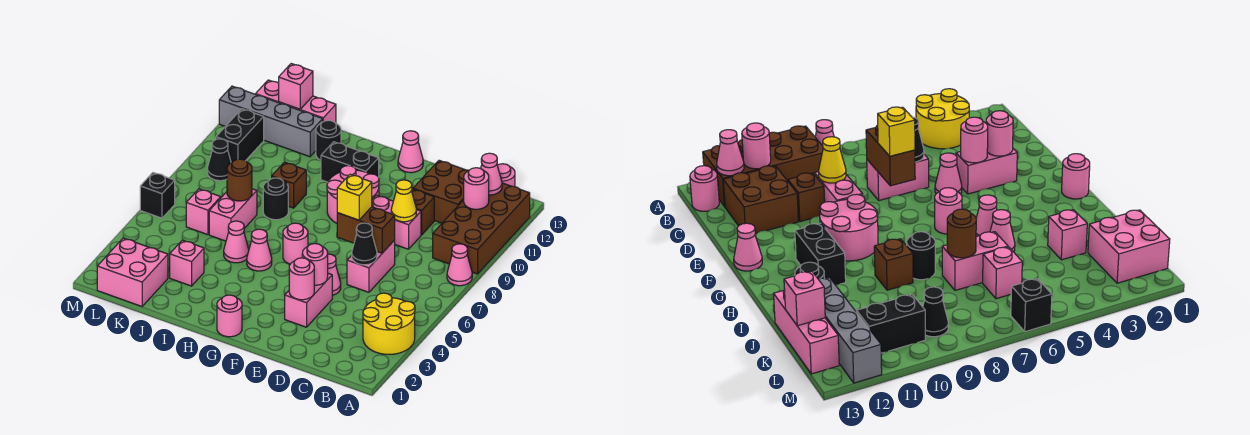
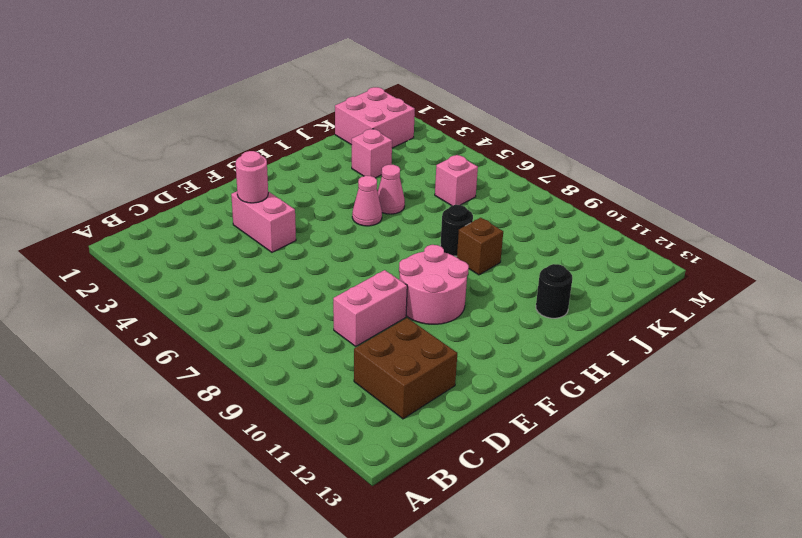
none -> yellow round brick A3:B4 level 1
none -> pink cone A8 level 1
none -> brown brick A9:B12 level 1
none -> pink round brick B13 level 1

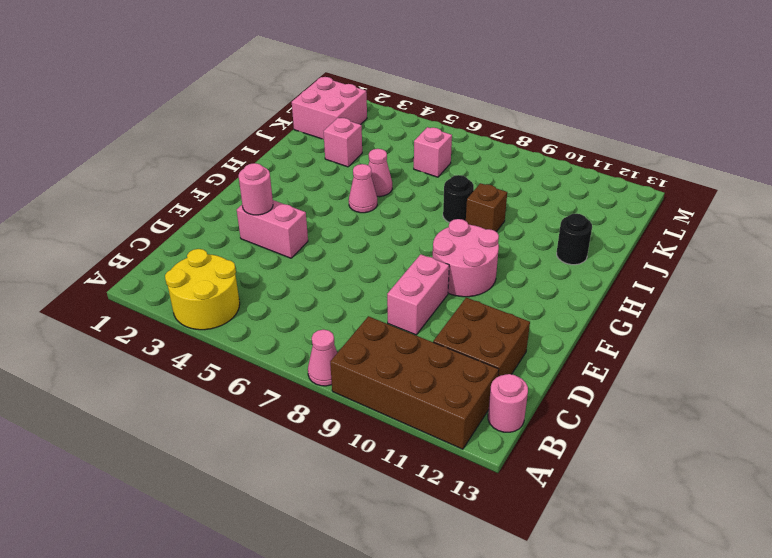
none -> pink brick D6:D7 level 1
none -> brown brick D10 level 1
none -> pink cone E5 level 1
none -> pink cone F13 level 1

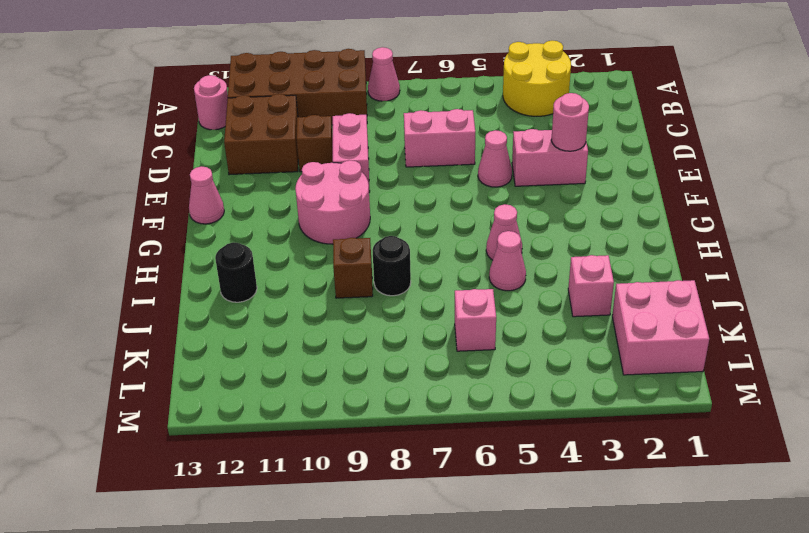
none -> pink round brick G1 level 1
none -> pink round brick G6 level 1
none -> black brick G11:H11 level 1
none -> pink brick J6:J7 level 1

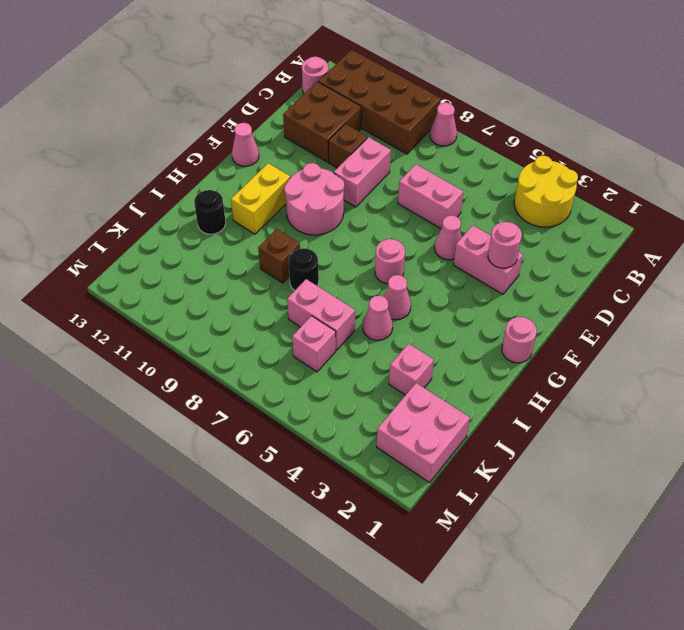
yellow brick G11:H11 level 1 -> black brick G11:H11 level 1
none -> grey brick J12:M12 level 1
none -> pink brick J13:L13 level 1
none -> black cone L9 level 1
none -> black brick L10:L11 level 1

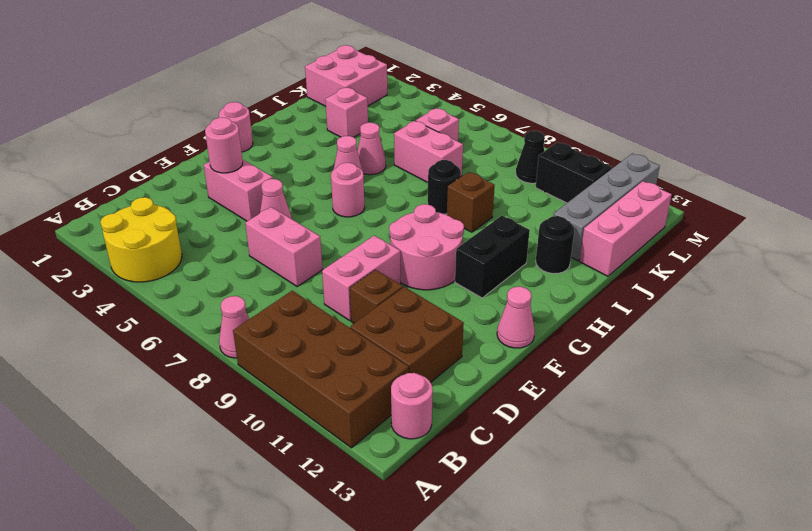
none -> black brick M6 level 1
none -> pink round brick B11 level 2
none -> pink cone B12 level 2
none -> black cone D6 level 2

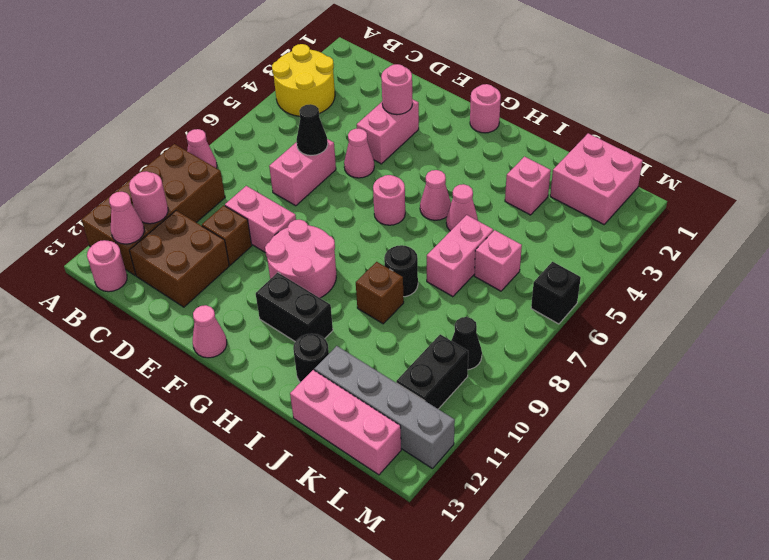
none -> brown brick D7:E7 level 2
none -> yellow cone D9 level 2
none -> pink round brick E4 level 2
none -> brown round brick J7 level 2

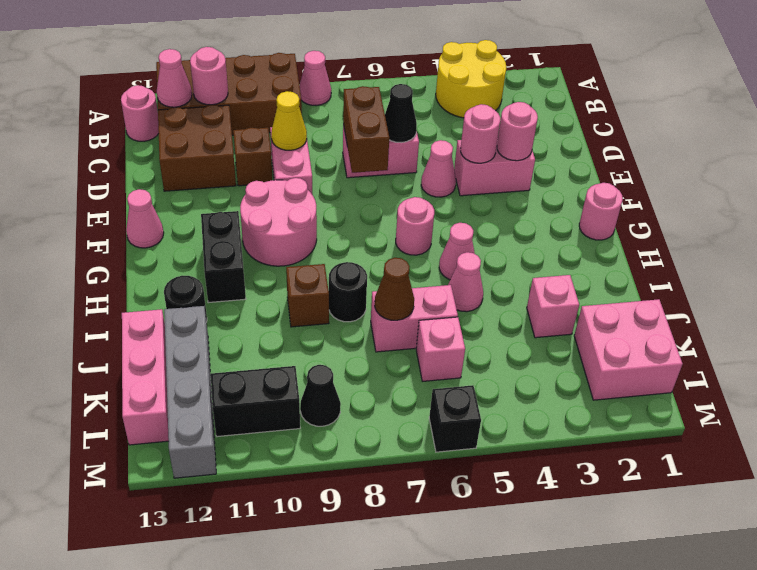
brown cone J7 level 2 -> brown round brick J7 level 2
none -> pink brick K13 level 2
none -> yellow brick E7 level 3

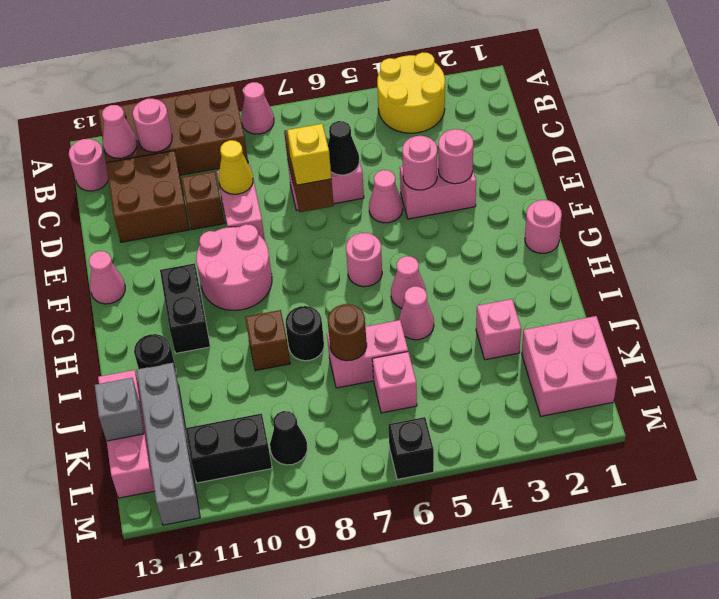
grey brick K13 level 2 -> pink brick K13 level 2

